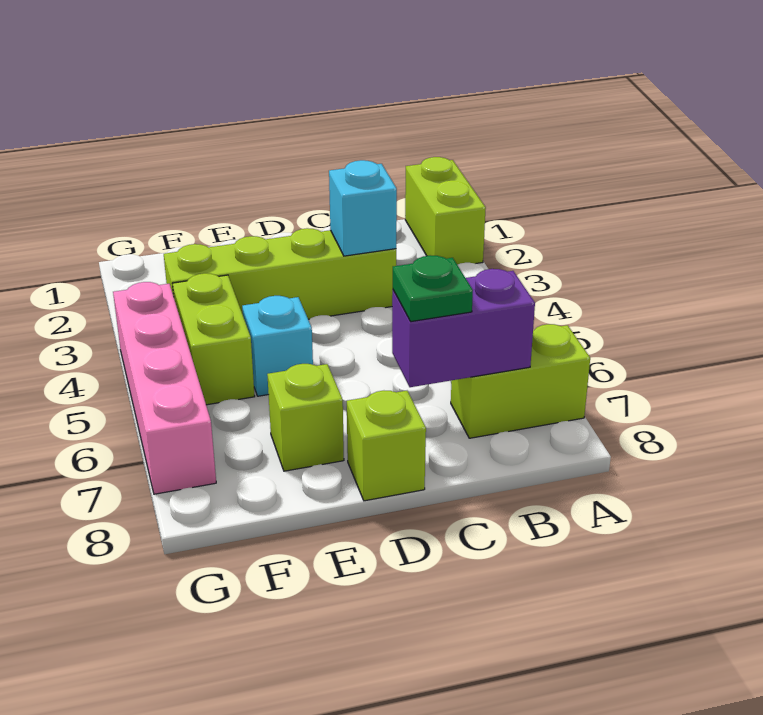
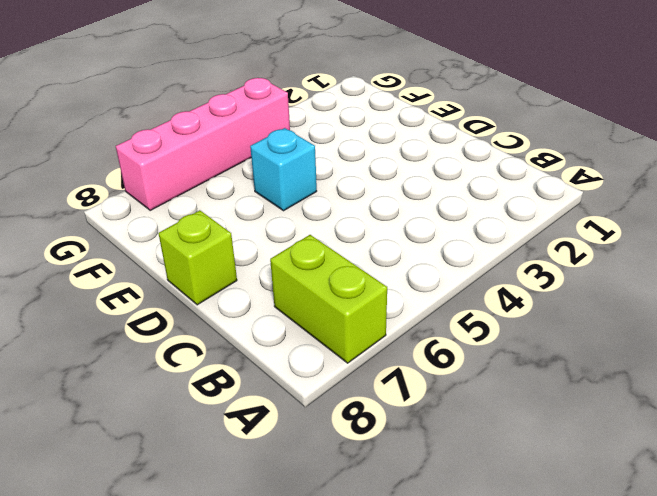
none -> lime brick A1:A2 level 1
none -> lime brick C3:F3 level 1

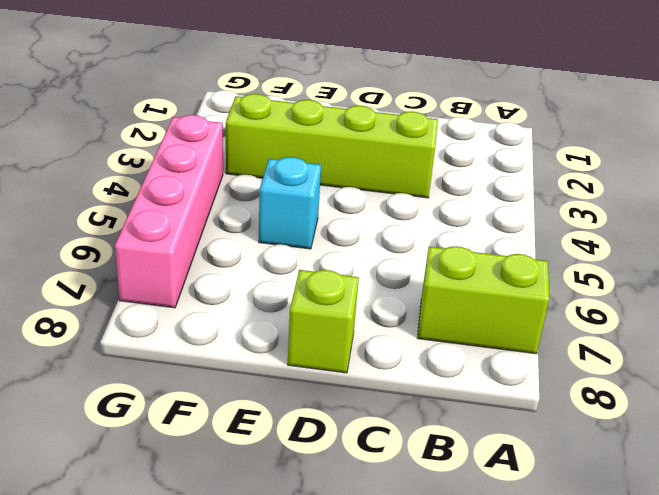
none -> lime brick A1:A2 level 1
none -> lime brick E7 level 1

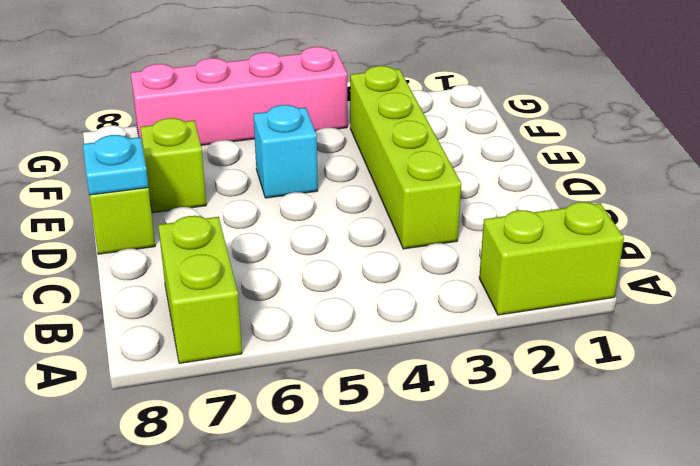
cyan plate D8 level 2 -> none
none -> lime brick F4:F5 level 1
none -> purple brick B7:C7 level 2

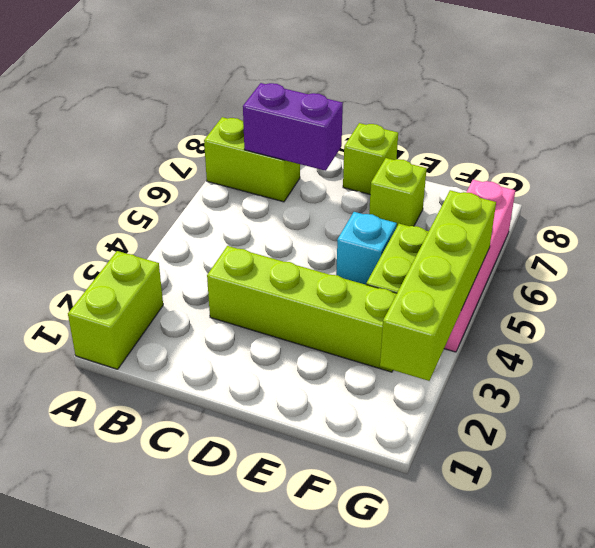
lime brick G2:G5 level 2 -> none
none -> cyan brick C3 level 2
none -> green plate C7 level 3

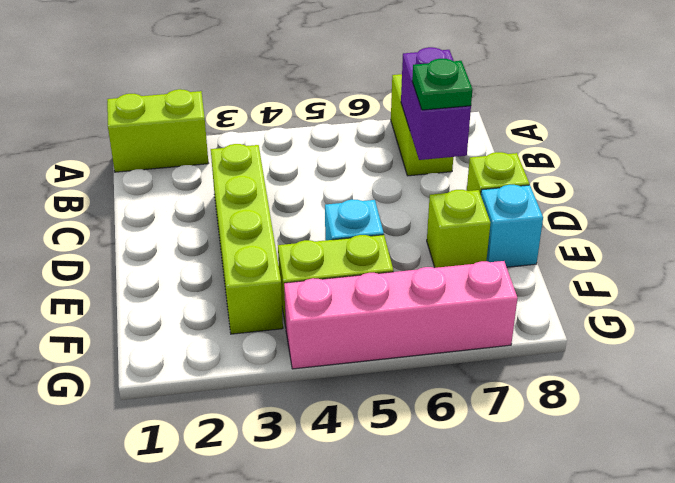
cyan brick E8 level 1 -> cyan brick C3 level 2

